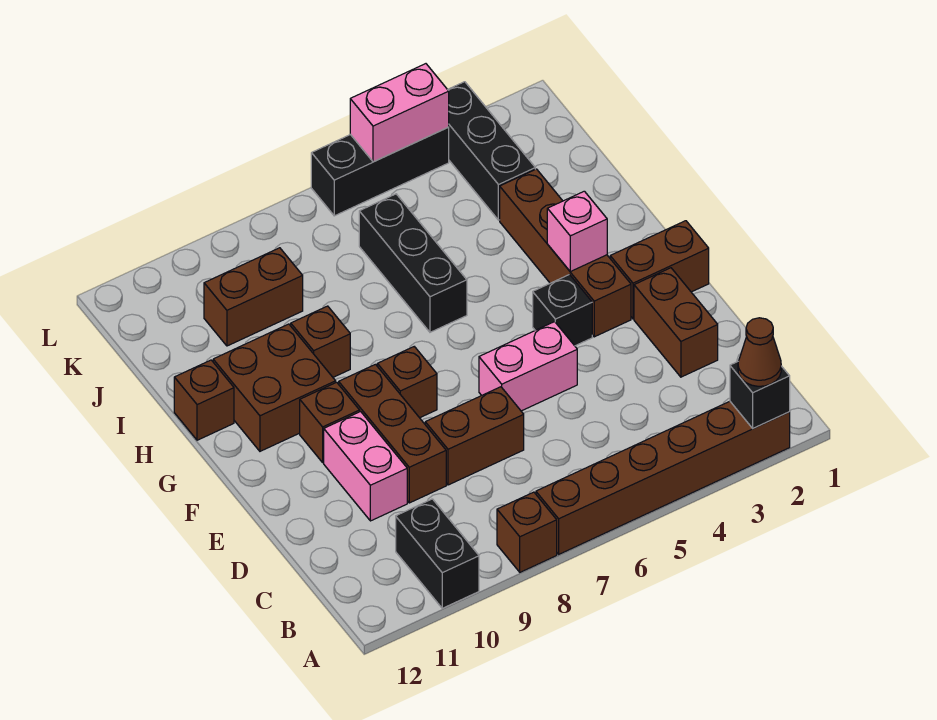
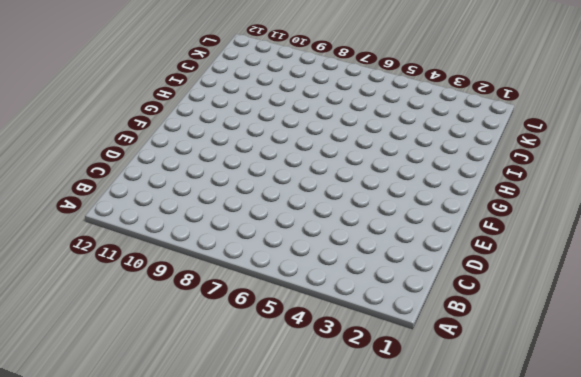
none -> brown brick A2:A7 level 1
none -> brown brick A8 level 1
none -> black brick A10:B10 level 1

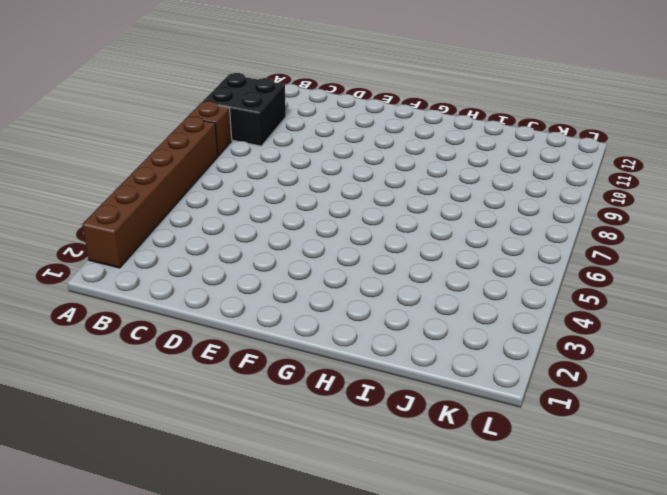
black brick A9:B10 level 1 -> black brick A10:B10 level 1
none -> brown brick D2:E2 level 1
none -> brown brick D7:D8 level 1
none -> brown brick D9:F9 level 1

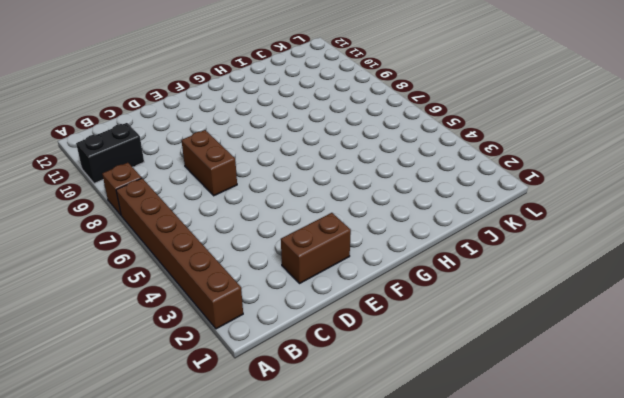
none -> brown brick D9:F9 level 1
none -> pink brick D10:E10 level 1
none -> pink brick E5:E6 level 1

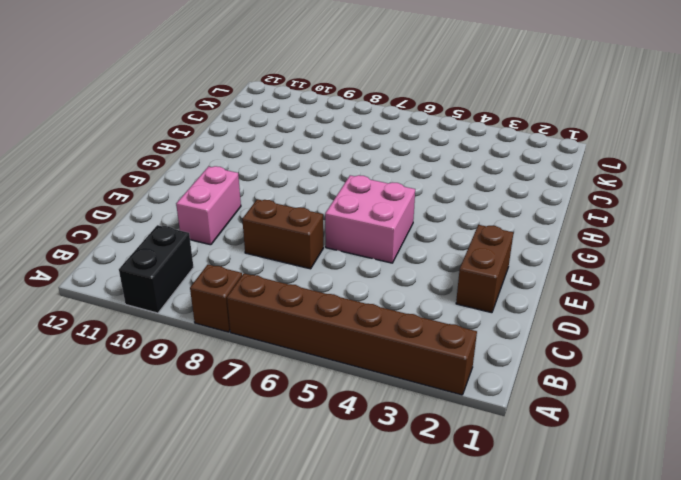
pink brick E5:F6 level 1 -> pink brick E5:E6 level 1
none -> brown brick D9:F9 level 1
none -> brown brick F1:F2 level 1
none -> brown brick F3:I3 level 1

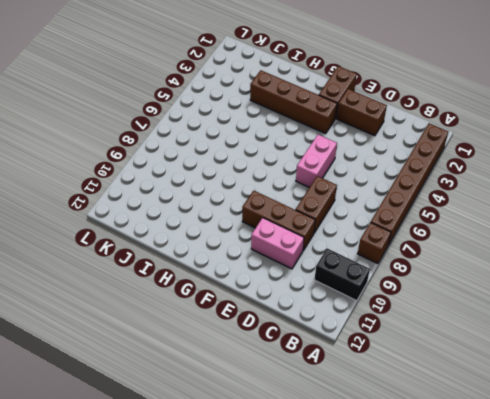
none -> black brick F4 level 1
none -> brown brick F8 level 1
none -> brown brick F10 level 1

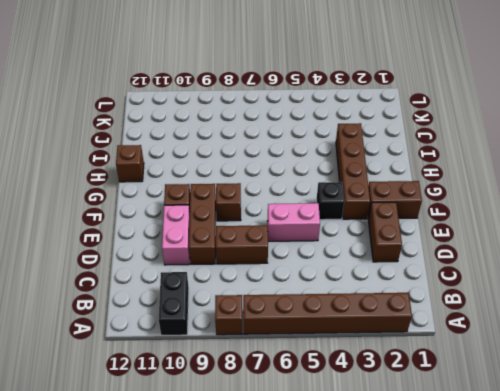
none -> brown brick G10:H11 level 1
none -> black brick H6:J6 level 1
none -> brown brick H9 level 1

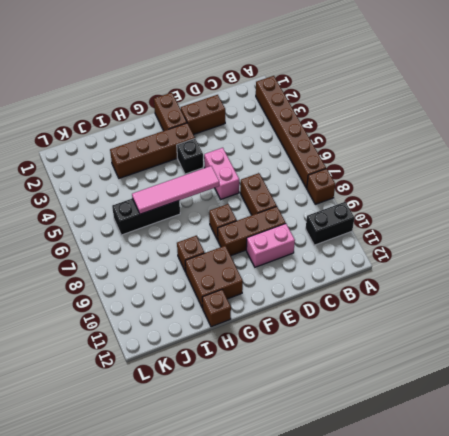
pink tile F6:I6 level 2 -> none
none -> brown brick F10 level 1
none -> black brick J3:L3 level 1
none -> brown brick J9:J10 level 1

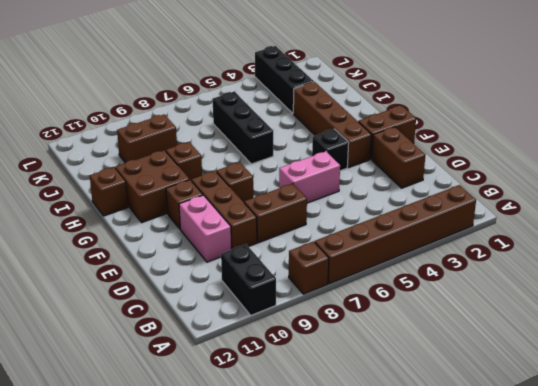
none -> black brick L4:L6 level 1
none -> black brick A2 level 2
none -> pink brick G3 level 2

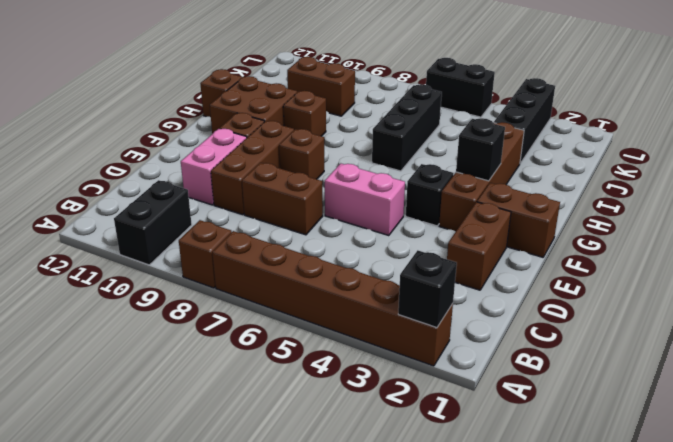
black brick G3 level 2 -> pink brick G3 level 2
black brick L5:L6 level 1 -> black brick L4:L6 level 1
none -> pink brick L4:L5 level 2
none -> brown cone A2 level 3

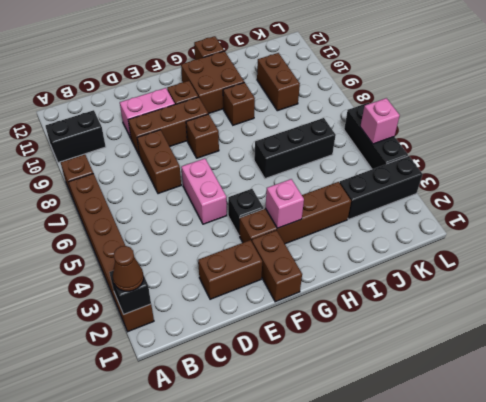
pink brick L5 level 2 -> pink brick L4:L5 level 2

